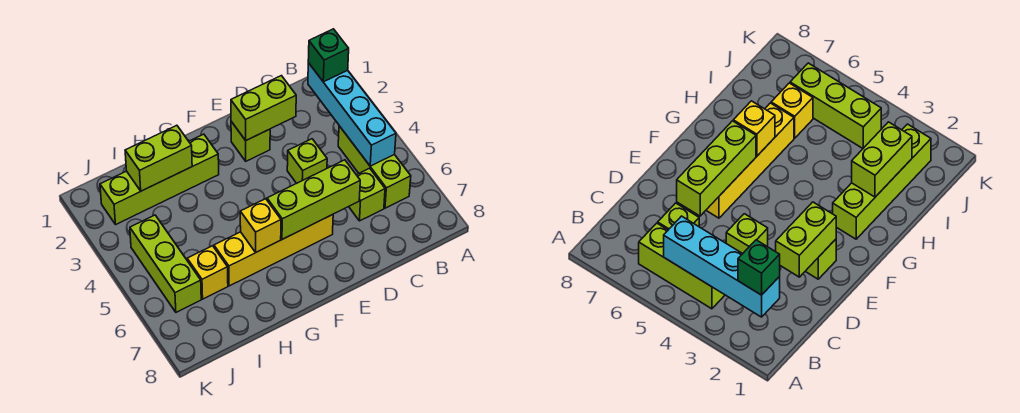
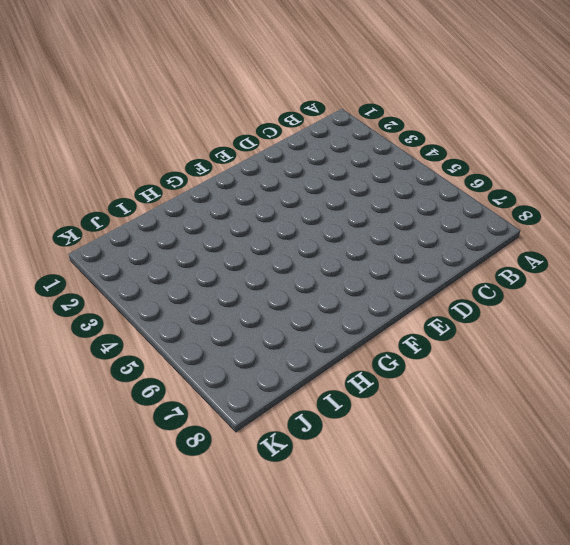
none -> lime brick B4:B6 level 1
none -> lime brick C6 level 1
none -> lime brick D4 level 1

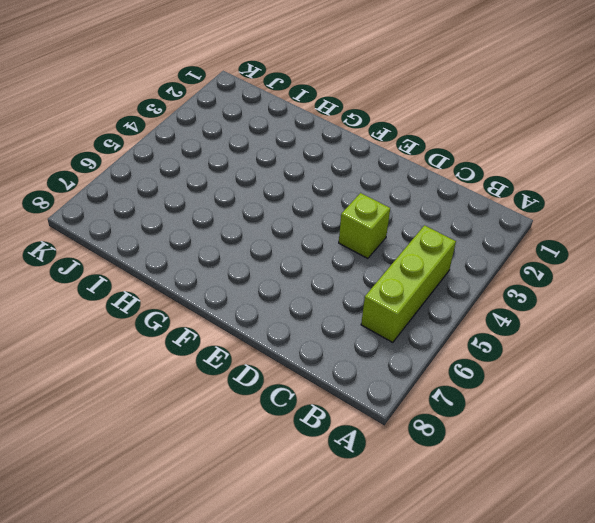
none -> lime brick C6 level 1
none -> lime brick E2 level 1
none -> yellow brick E6:H6 level 1

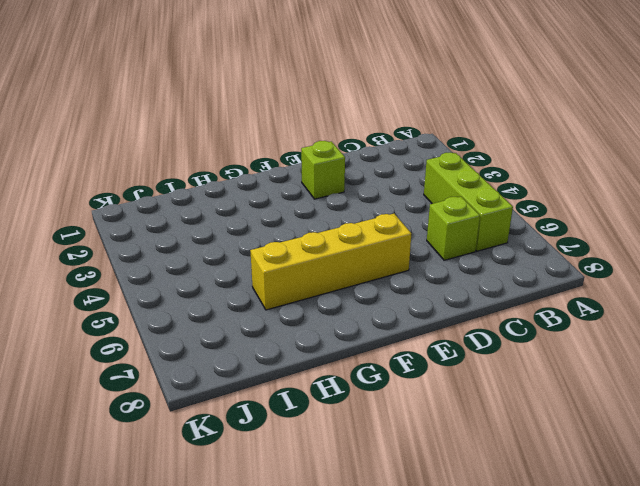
none -> lime brick D4 level 1
none -> lime brick G2:J2 level 1
none -> yellow brick I6 level 1

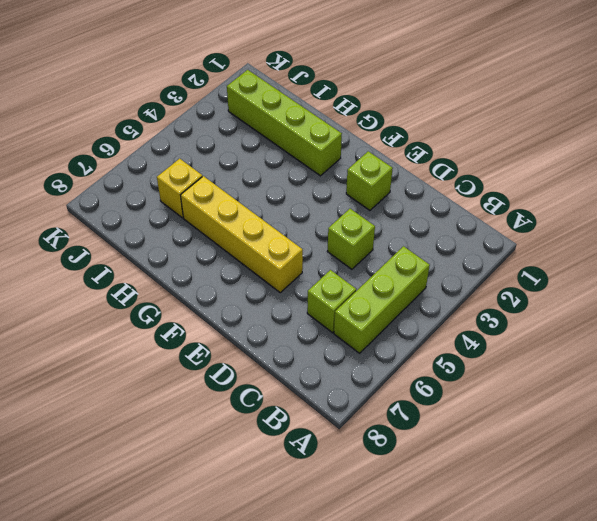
none -> lime brick J4:J6 level 1
none -> cyan brick B2:B5 level 2
none -> lime brick D2:E2 level 2

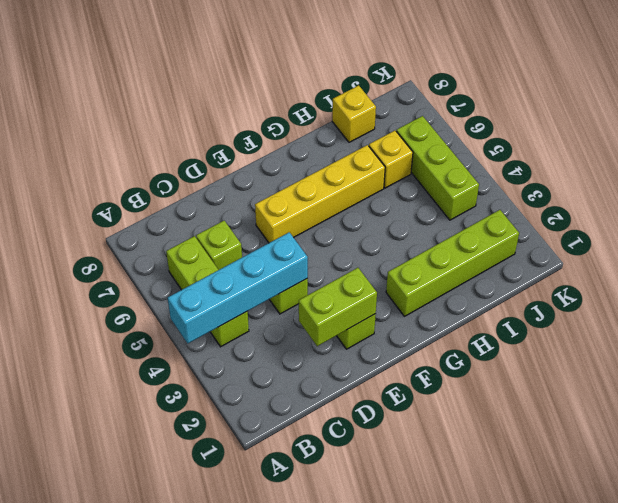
cyan brick A4:D4 level 2 -> cyan brick B2:B5 level 2
yellow brick I8 level 1 -> yellow brick G6 level 2
none -> lime brick D6:F6 level 2
none -> lime brick H2:I2 level 2
none -> green brick B2 level 3

